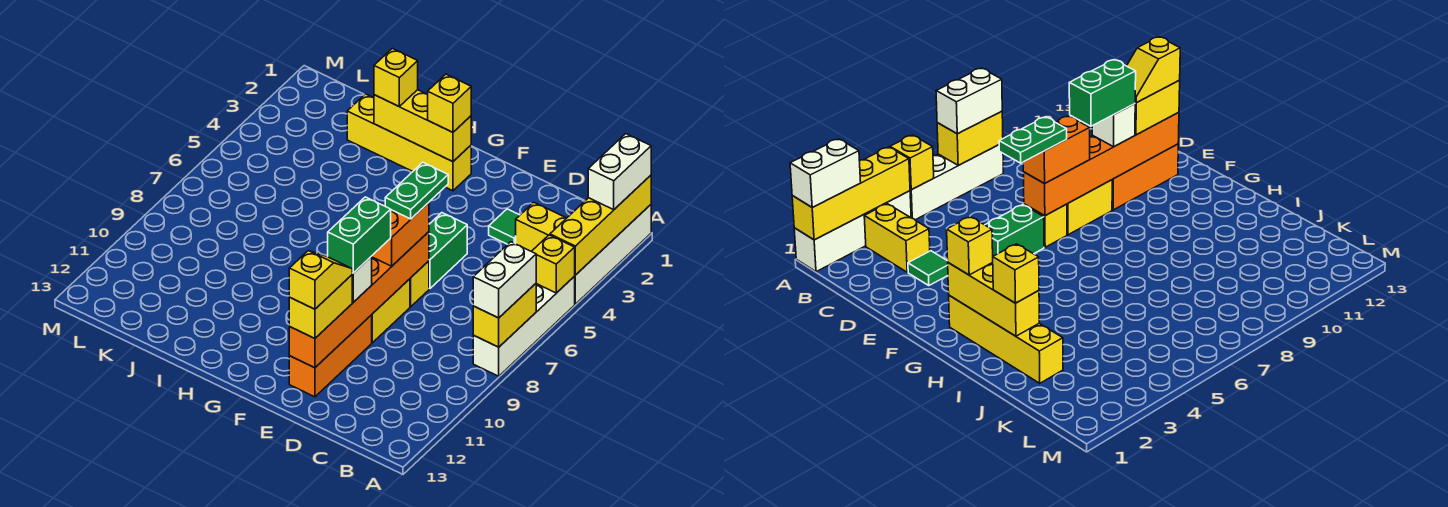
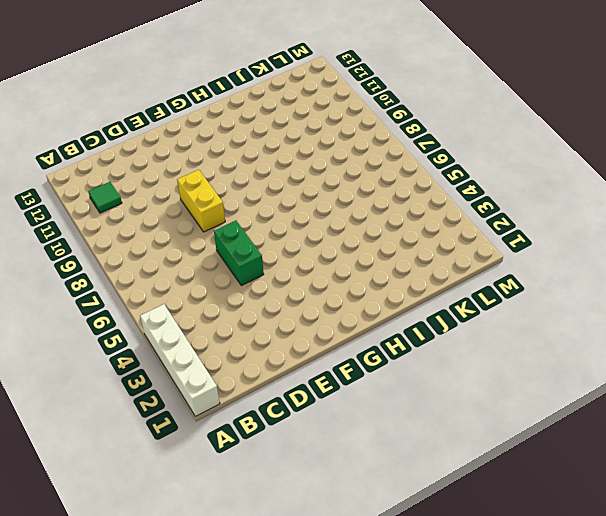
green tile B11 level 1 -> green tile D3 level 1
none -> white brick A5:A8 level 1
none -> yellow brick B3:C3 level 1
none -> yellow brick E7 level 1

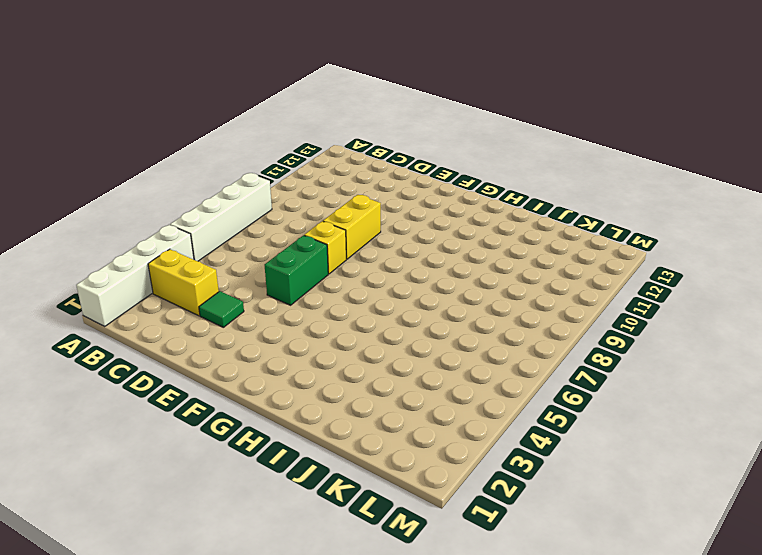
none -> orange brick E10:E12 level 1
none -> yellow brick G2:J2 level 1
none -> yellow brick A1:A4 level 2

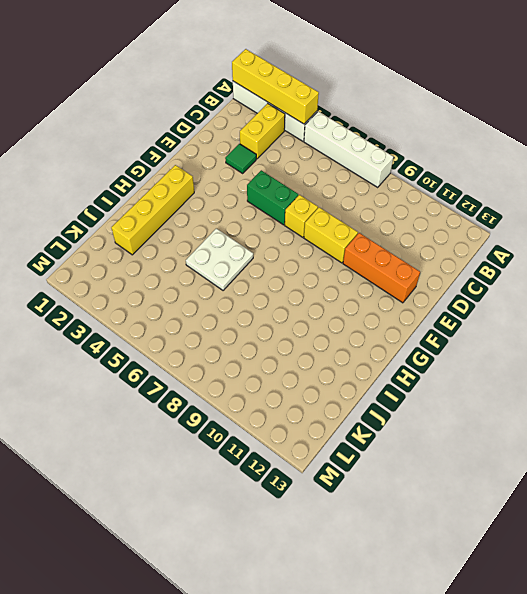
white plate H5:I6 level 1 -> none
none -> yellow brick A5 level 2
none -> yellow brick A7:A8 level 2
none -> orange brick E7:E12 level 2

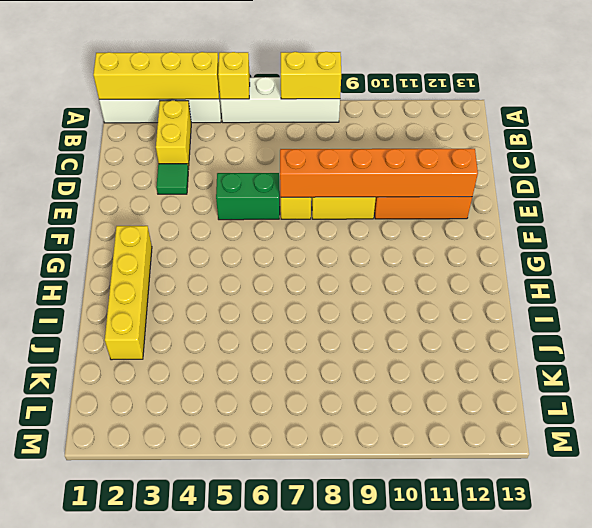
none -> yellow brick G2:I2 level 2
none -> white brick A1:A2 level 3
none -> white brick A7:A8 level 3

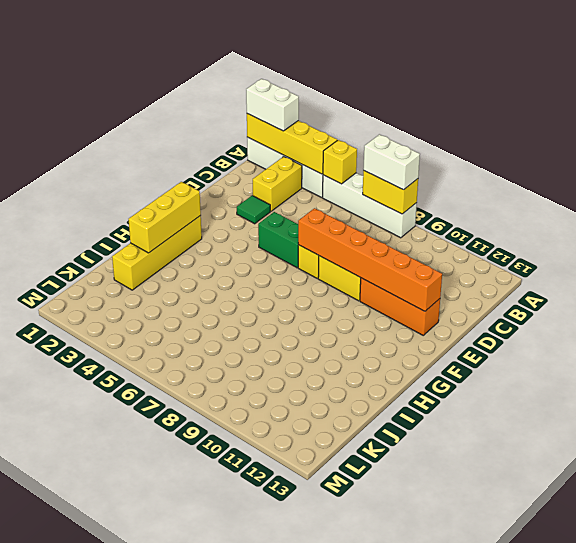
none -> orange brick E7:E8 level 3
none -> white brick E10 level 3
none -> yellow brick E11:E12 level 3

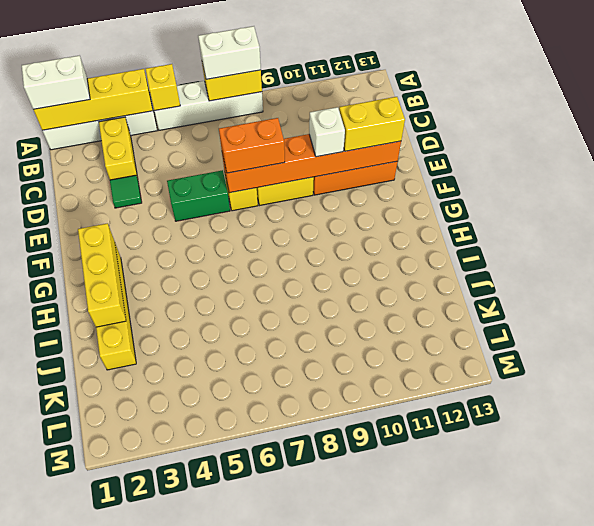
none -> yellow brick G2 level 3
none -> yellow brick I2 level 3
none -> green plate E6:E7 level 4

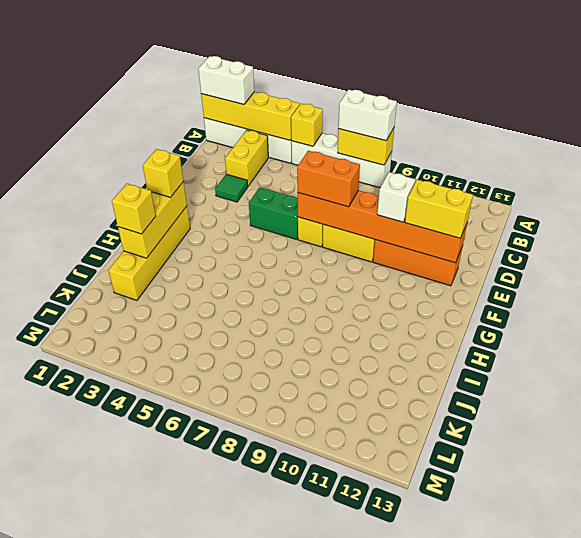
none -> green plate E6:E7 level 4
none -> green brick E9:E10 level 4
none -> yellow slope E11:E12 level 4 top 12

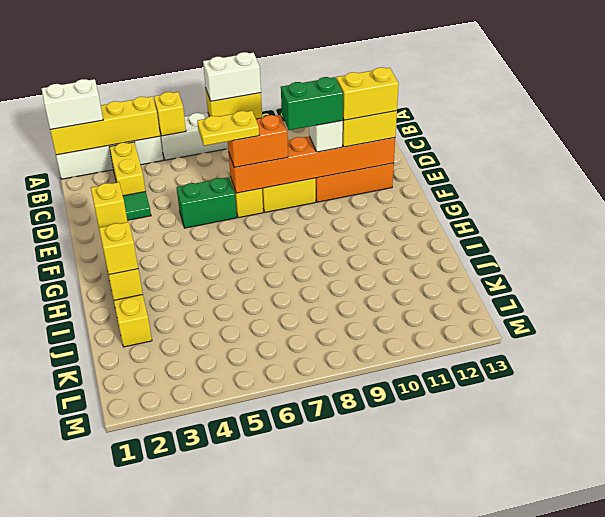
yellow plate E6:E7 level 4 -> green plate E6:E7 level 4
yellow brick E11:E12 level 4 -> yellow slope E11:E12 level 4 top 12

